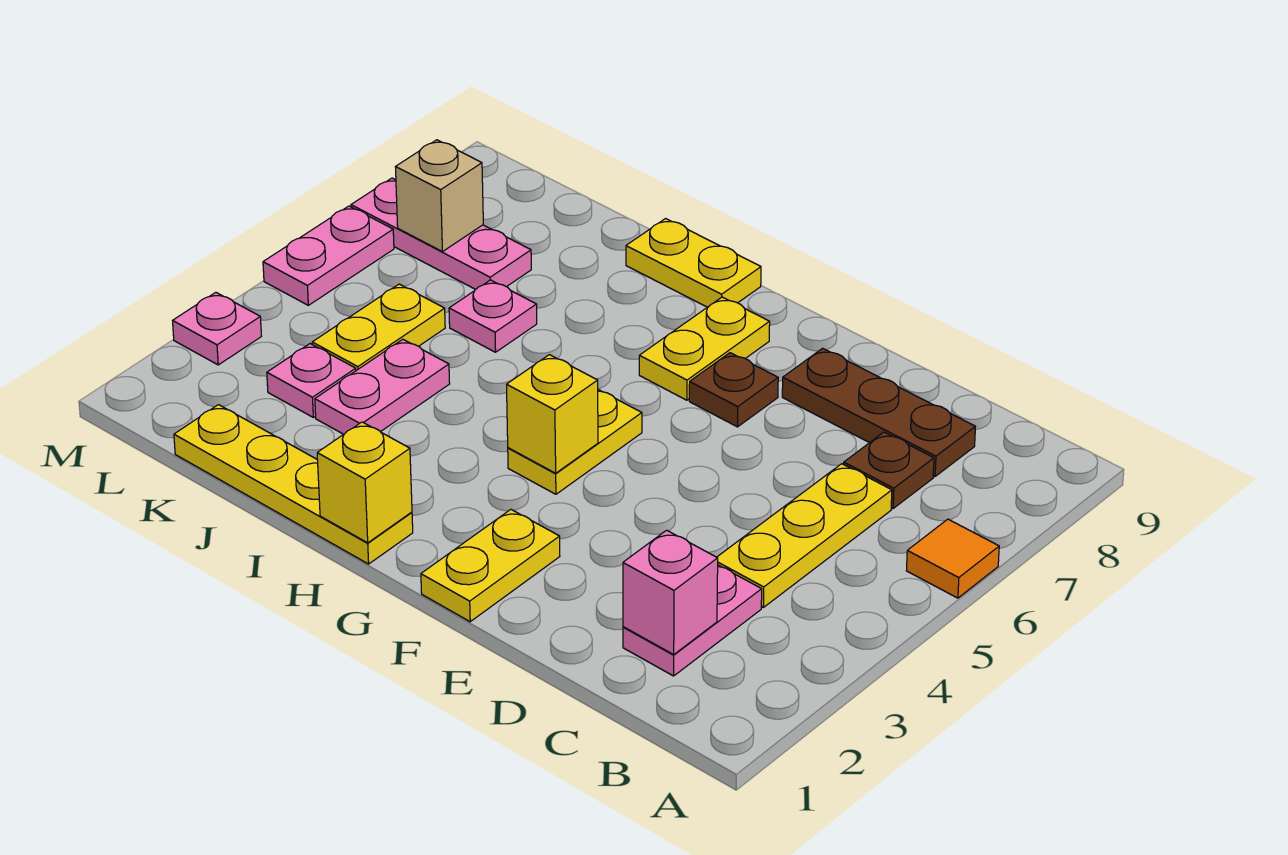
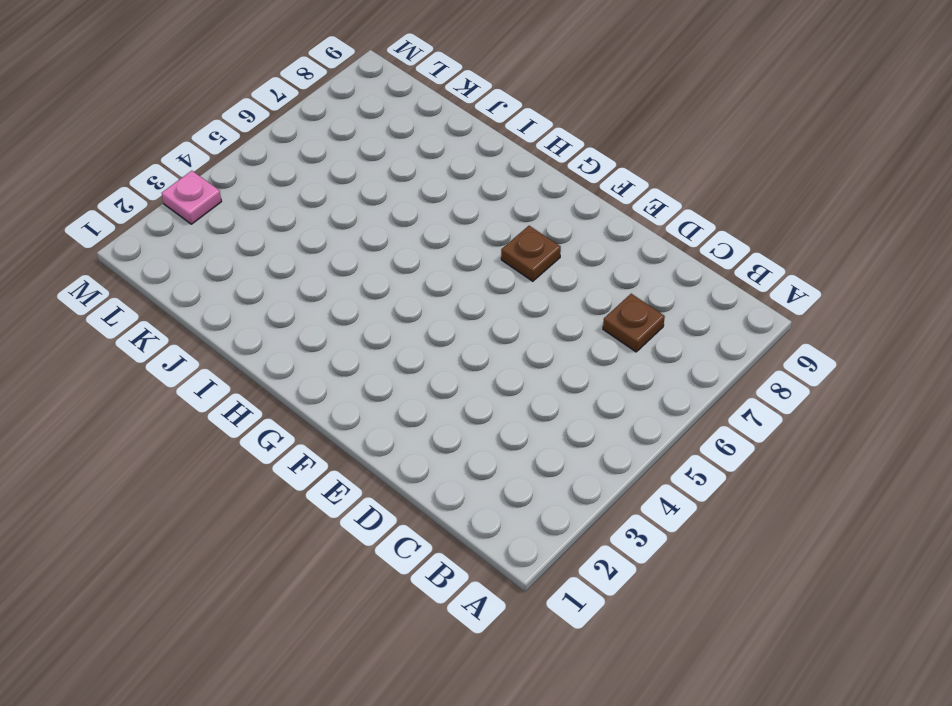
none -> orange tile A6 level 1
none -> pink plate C2:C3 level 1
none -> yellow plate C4:C6 level 1

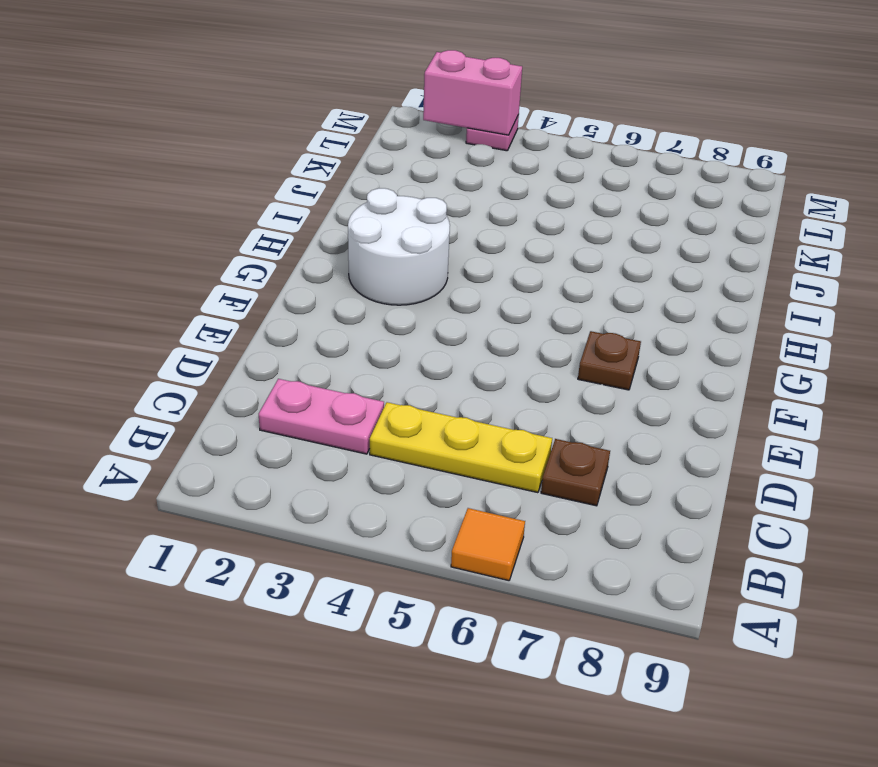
white round brick G2:H3 level 1 -> none
pink brick M2:M3 level 2 -> none
none -> brown plate C8:E8 level 1
none -> yellow plate F1:F2 level 1
none -> yellow plate G4:G5 level 1

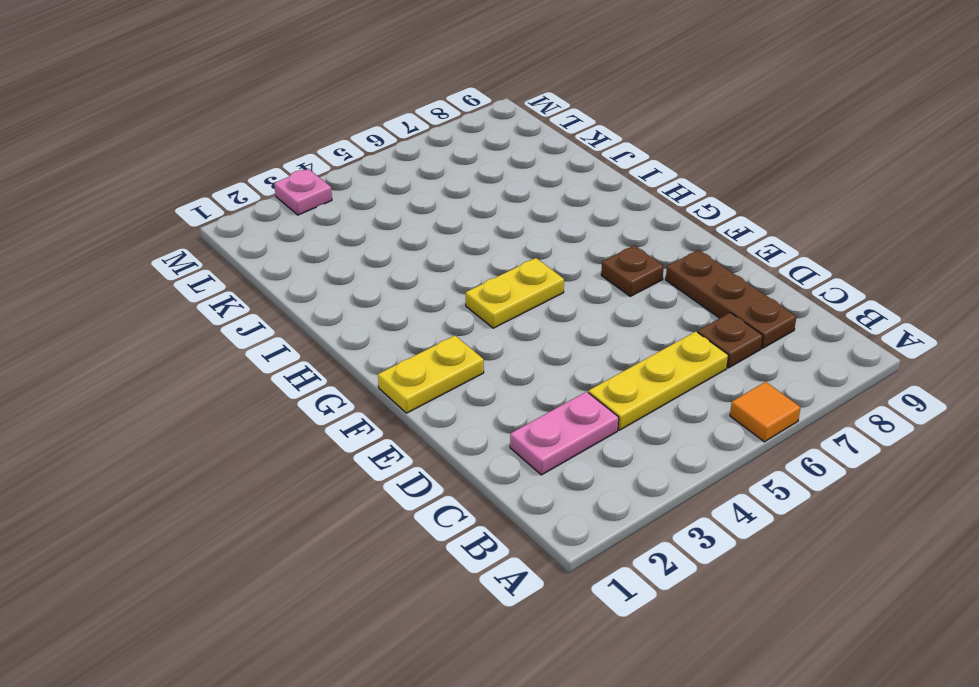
none -> yellow plate G7:G8 level 1
none -> yellow plate H1:K1 level 1
none -> yellow plate H9:I9 level 1

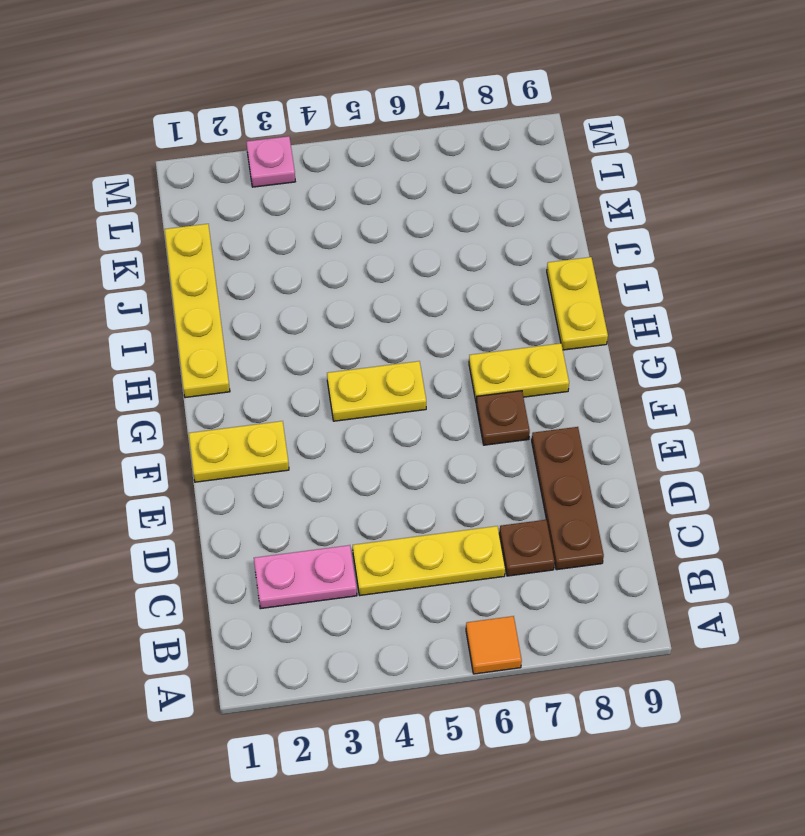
none -> pink plate J3:J4 level 1
none -> pink plate J6 level 1
none -> pink plate K3 level 1

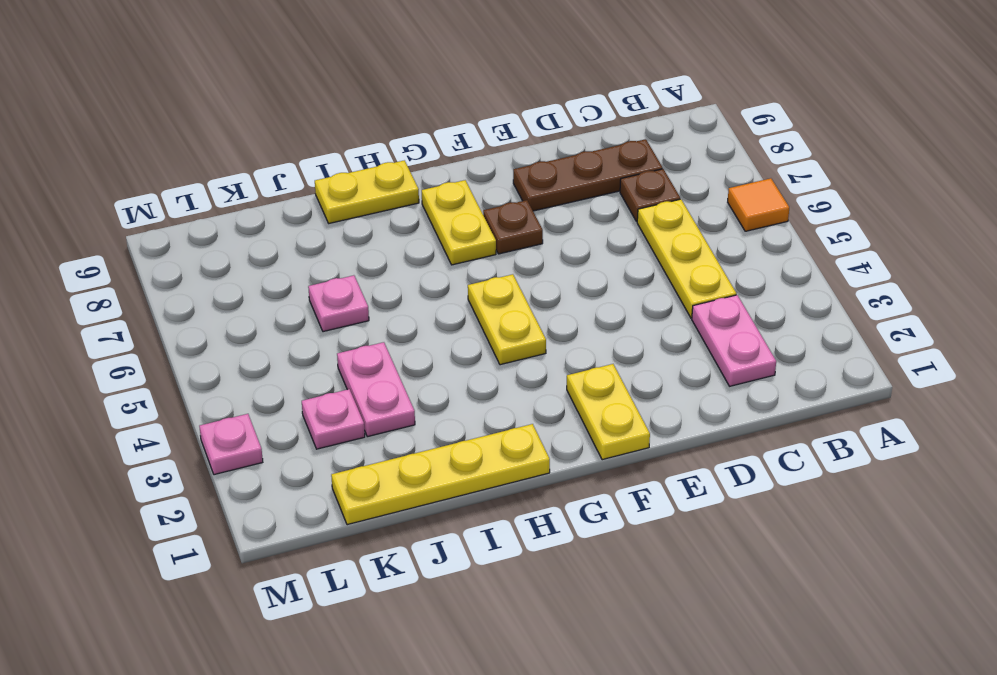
none -> yellow plate K4:K5 level 1
none -> pink plate K7:M7 level 1
none -> pink plate M5:M6 level 1

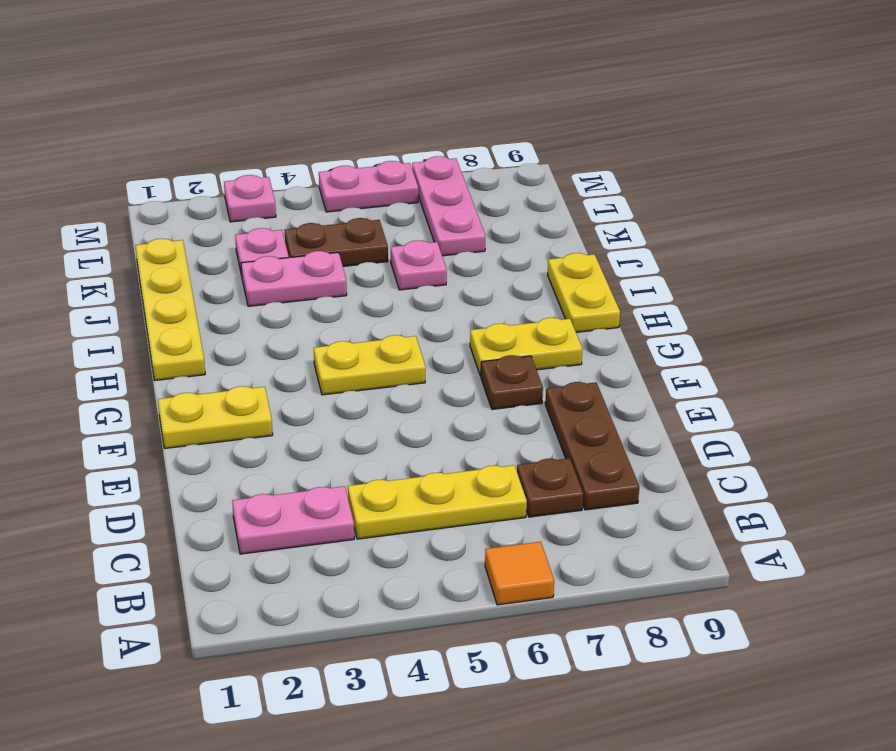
brown plate K4:K5 level 1 -> yellow plate K4:K5 level 1
none -> pink brick C2 level 2
none -> yellow brick G4 level 2
none -> yellow brick H1 level 2

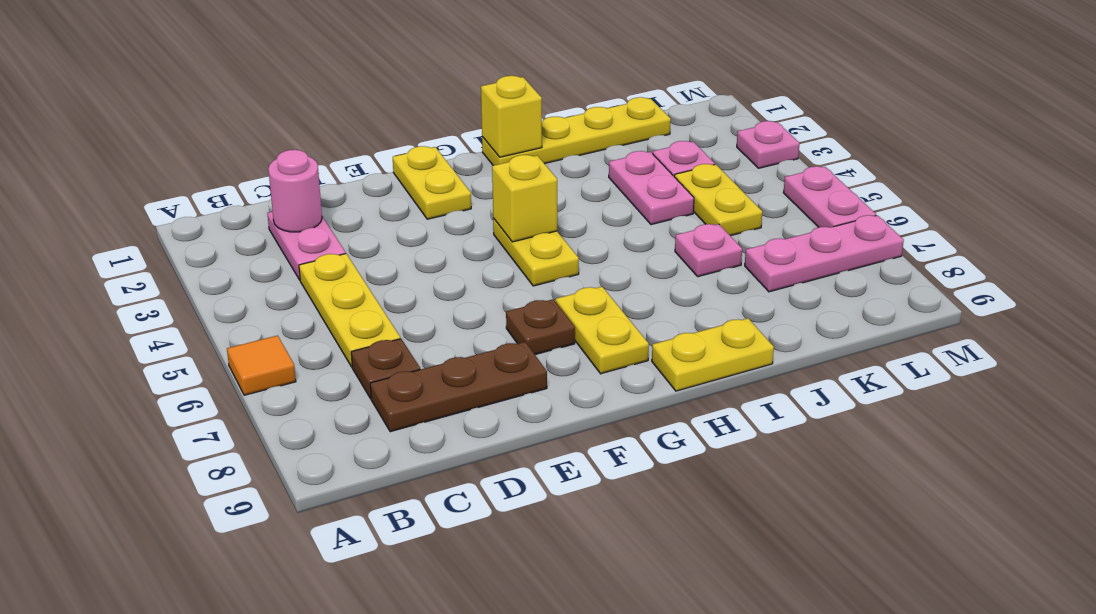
pink round brick C2 level 2 -> pink brick C2 level 2
none -> tan brick L7 level 2

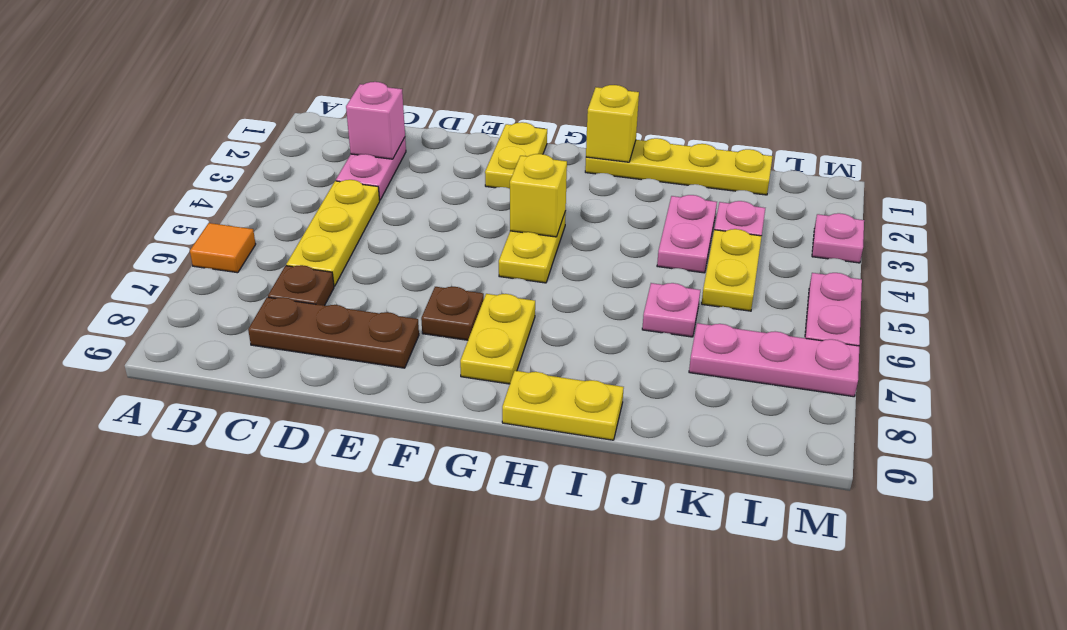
none -> tan brick L7 level 2

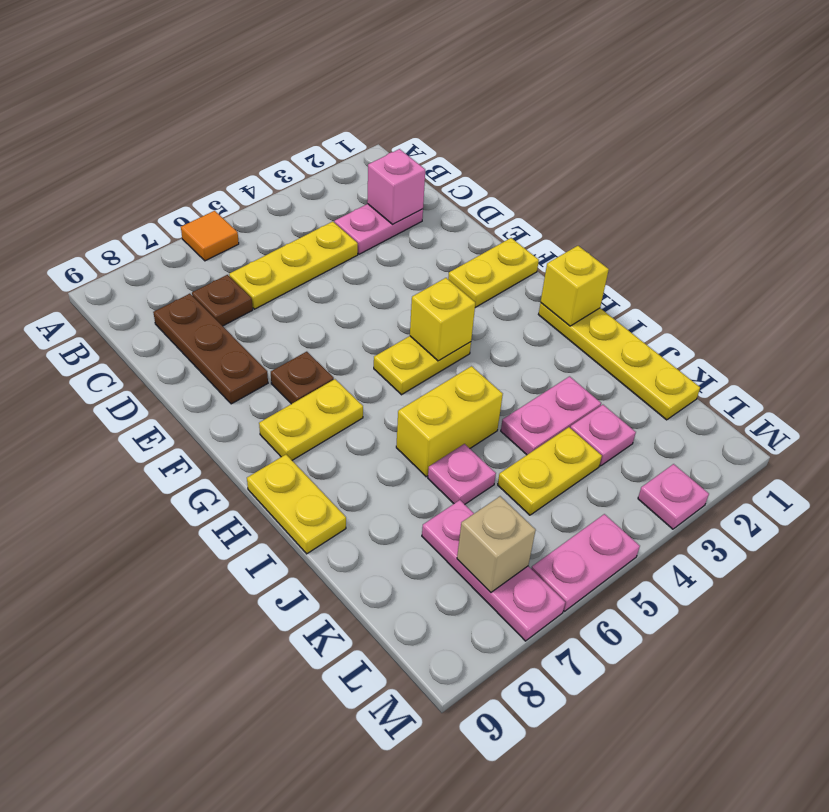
yellow brick I5:I6 level 1 -> none

